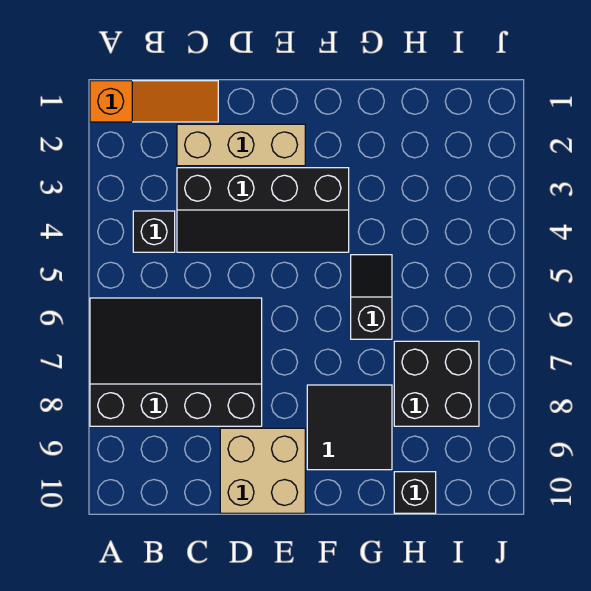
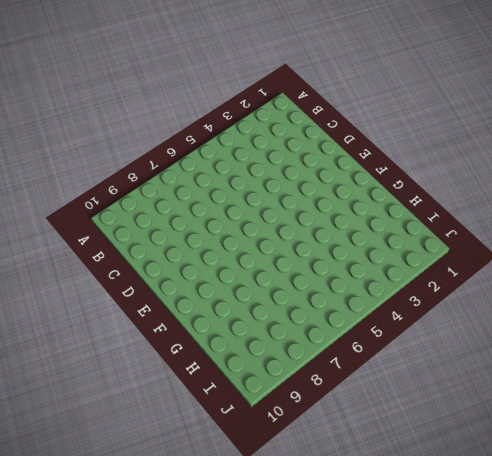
none -> orange slope A1:C1 level 1 top A
none -> black slope A6:D8 level 1 top 8

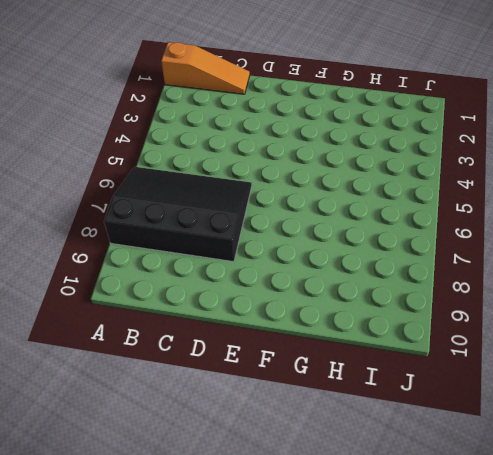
none -> black brick B4 level 1
none -> tan brick C2:E2 level 1

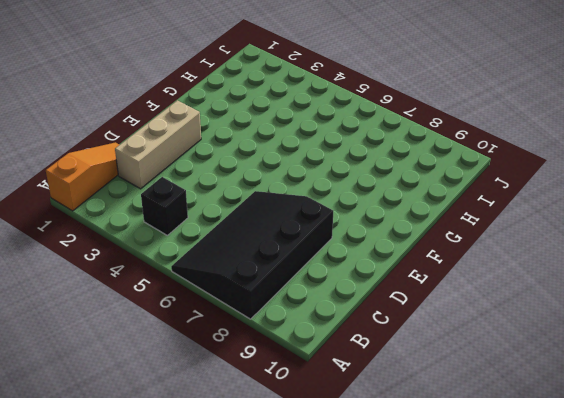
none -> black slope C3:F4 level 1 top 3
none -> tan brick D9:E10 level 1

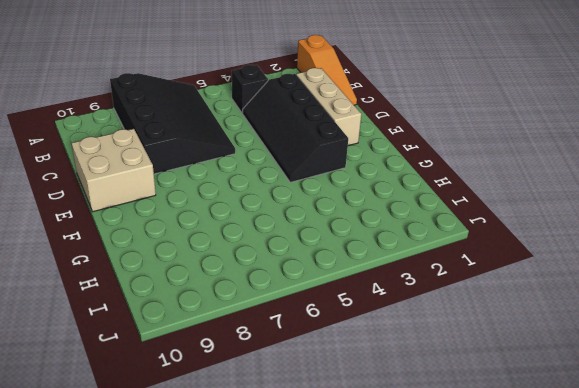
none -> black tile F8:G9 level 1
none -> black slope G5:G6 level 1 top 6

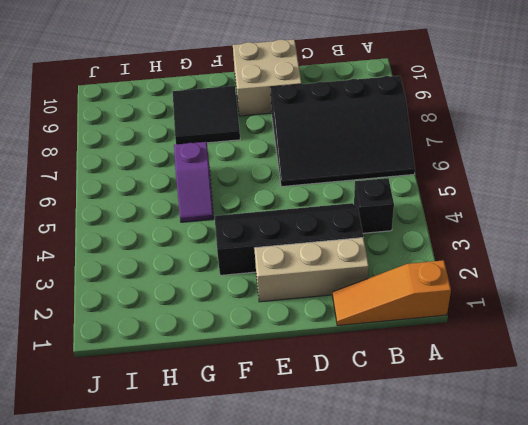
purple slope G5:G6 level 1 top 6 -> black slope G5:G6 level 1 top 6
none -> black brick H7:I8 level 1
none -> black brick H10 level 1

